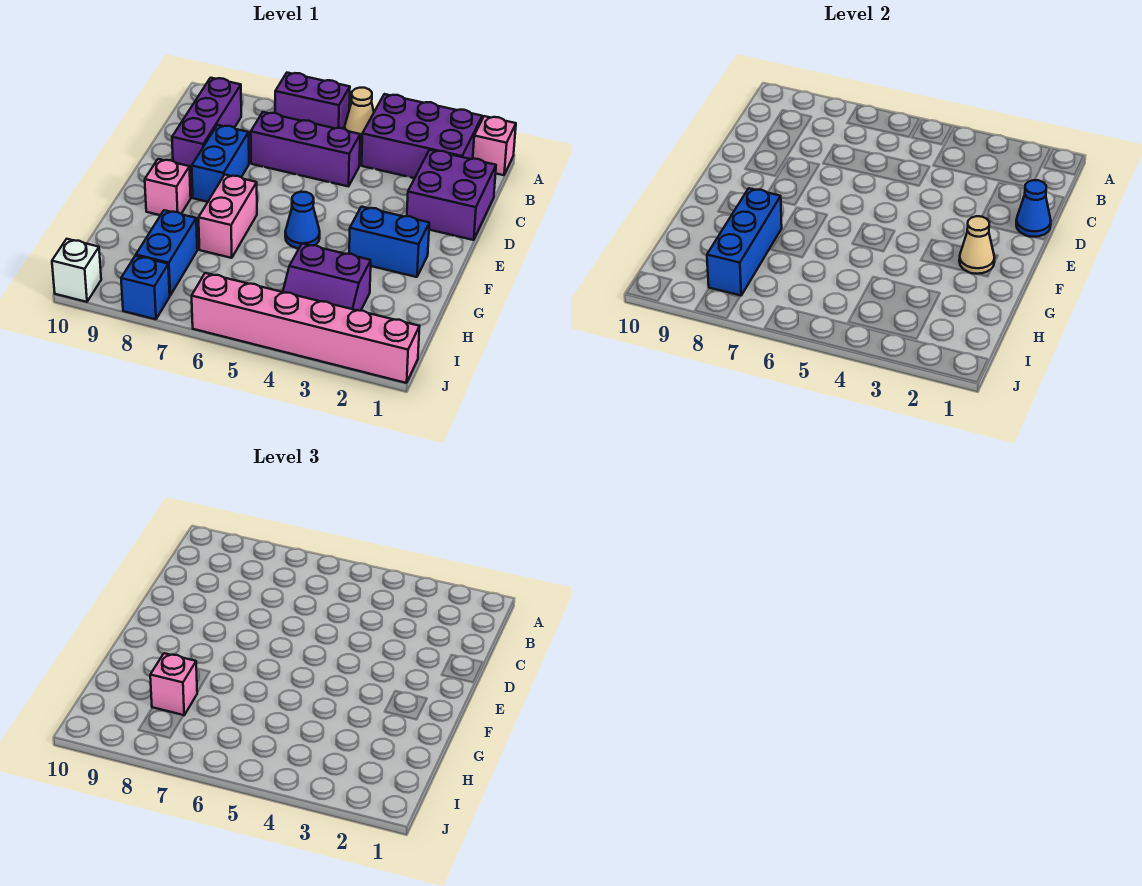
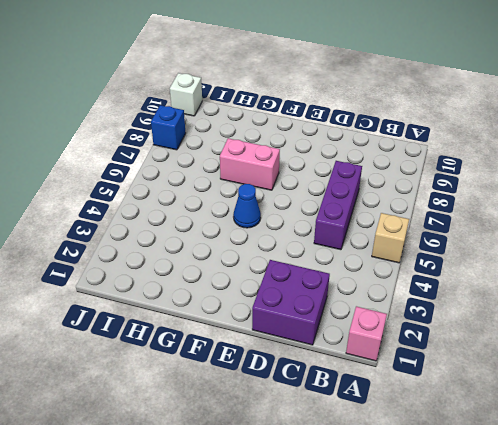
tan brick A5 level 1 -> tan cone A5 level 1
none -> purple brick A2:B4 level 1
none -> purple brick A6:A7 level 1
none -> purple brick B9:D9 level 1

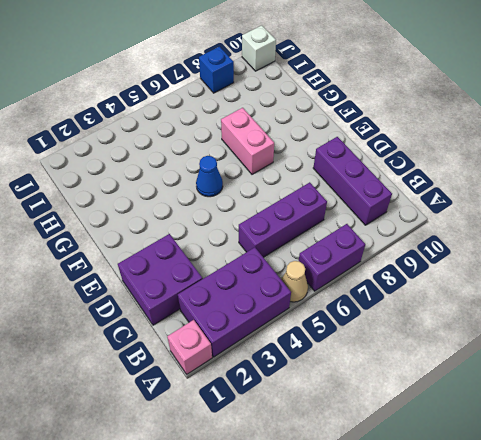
none -> blue brick D8:E8 level 1
none -> blue brick F2:F3 level 1
none -> pink brick F9 level 1

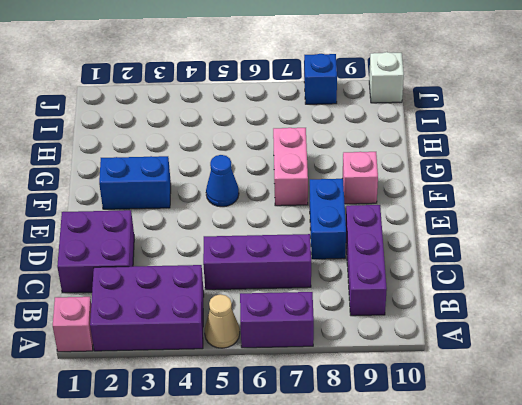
none -> purple slope H3:I4 level 1 top H
none -> blue brick H8:I8 level 1
none -> pink brick J1:J6 level 1

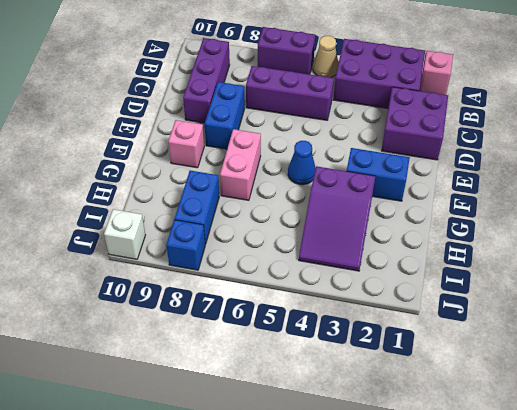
purple slope G3:I4 level 1 top G -> purple slope H3:I4 level 1 top H
none -> pink brick J1:J6 level 1
none -> blue cone D1 level 2
none -> tan cone F2 level 2

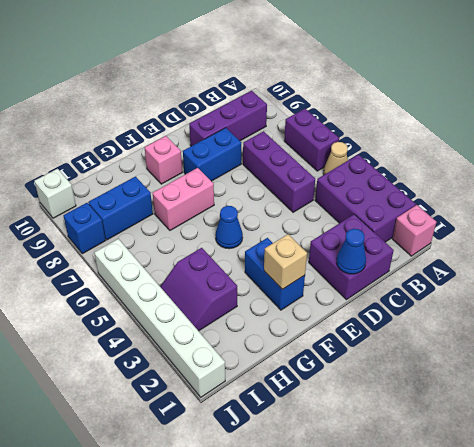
tan brick F2 level 2 -> tan cone F2 level 2
white brick J1:J6 level 1 -> pink brick J1:J6 level 1
none -> blue brick G8:I8 level 2
none -> pink brick H8 level 3

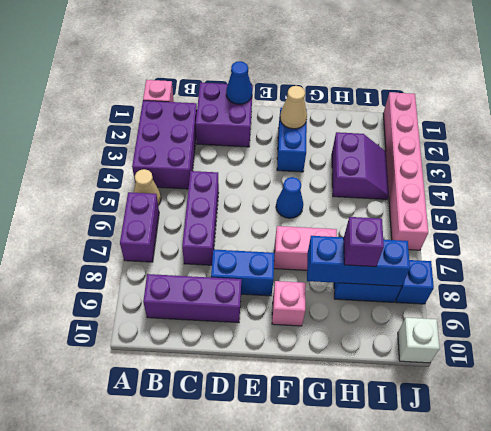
purple brick H8 level 3 -> pink brick H8 level 3

